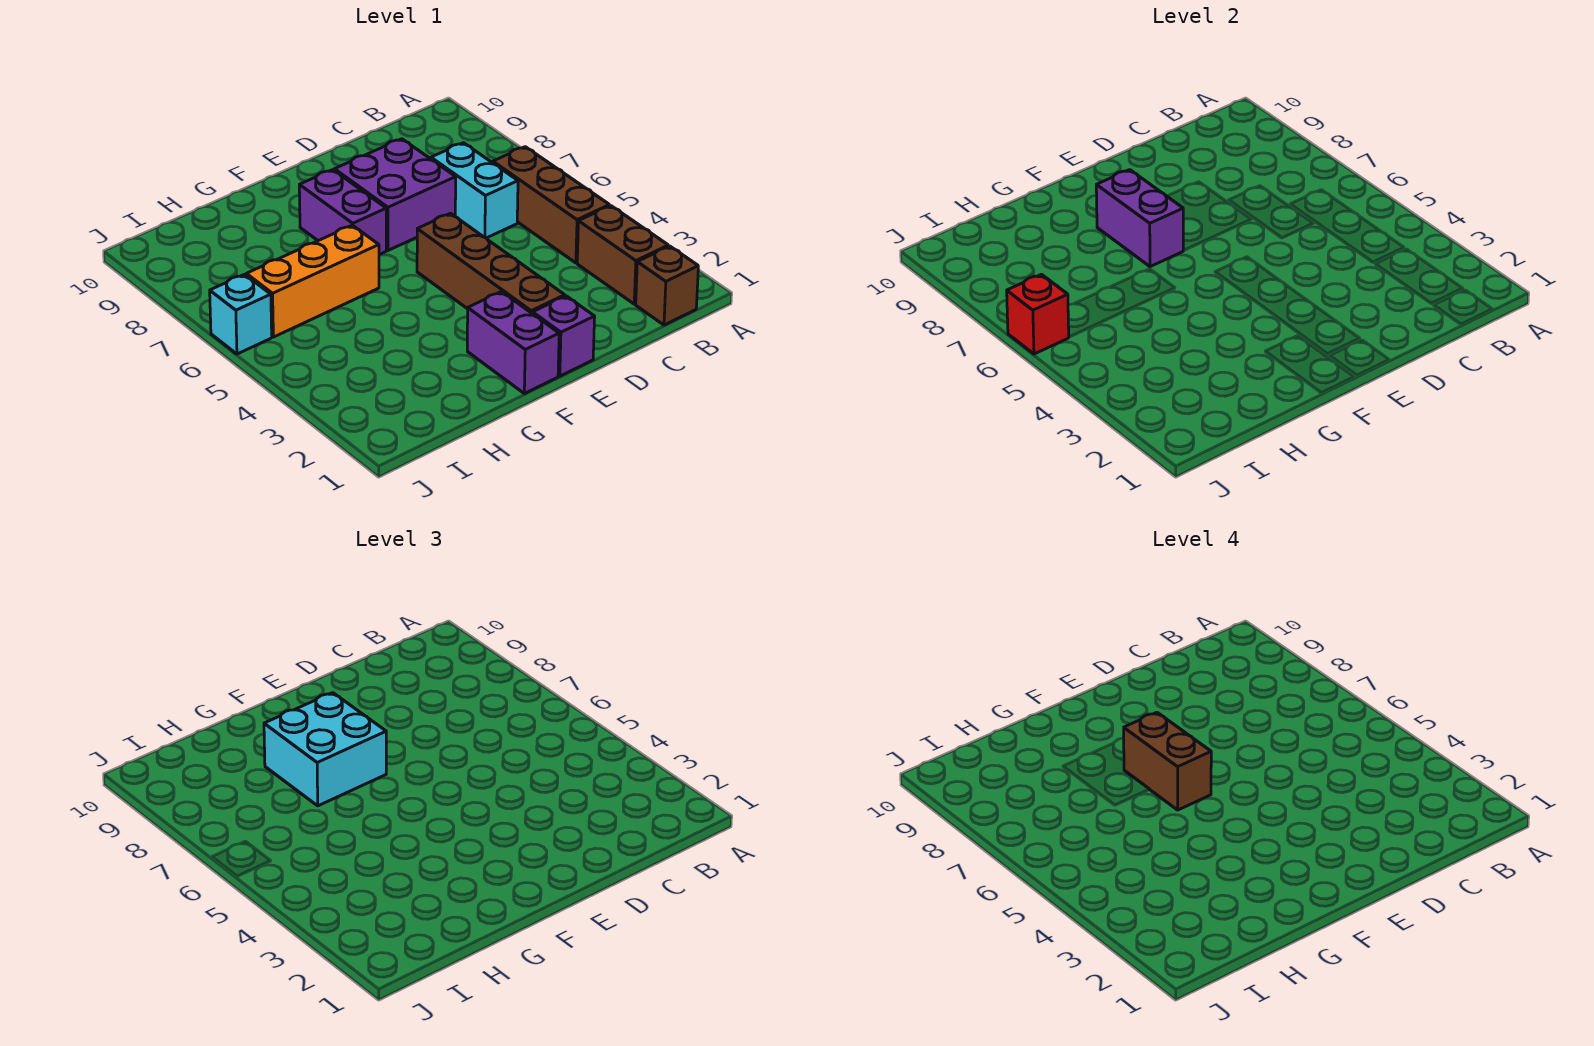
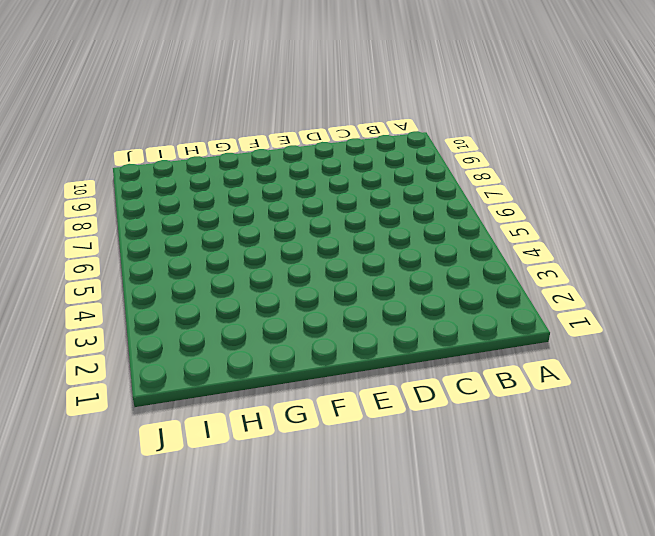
none -> brown brick B1 level 1
none -> brown brick B2:B3 level 1
none -> brown brick B4:B6 level 1

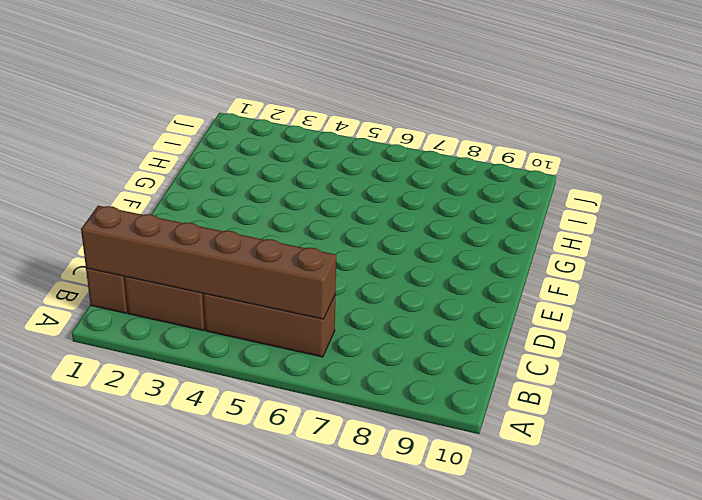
brown brick B1:B6 level 2 -> none
none -> cyan brick C6:C7 level 1
none -> purple brick D7:E8 level 1
none -> purple brick E1 level 1

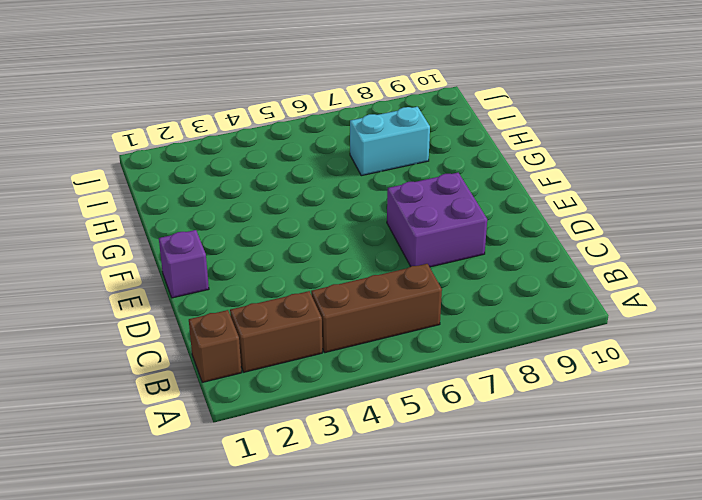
cyan brick H7:H8 level 1 -> cyan brick C6:C7 level 1
none -> brown brick E2:E5 level 1
none -> purple brick F1:F2 level 1
none -> purple brick F7:F8 level 1

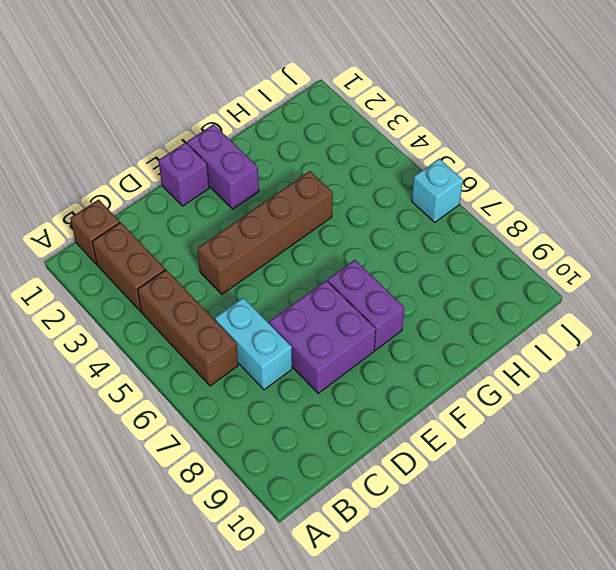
brown brick D4:G4 level 1 -> brown brick E2:E5 level 1
none -> orange brick G6:I6 level 1
none -> purple brick F7:F8 level 2
none -> red brick J6 level 2

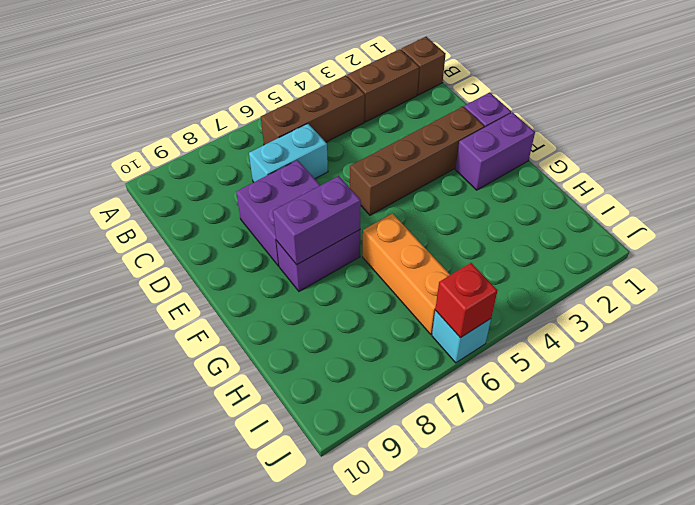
none -> cyan brick F7:G8 level 3
none -> brown brick F6:F7 level 4

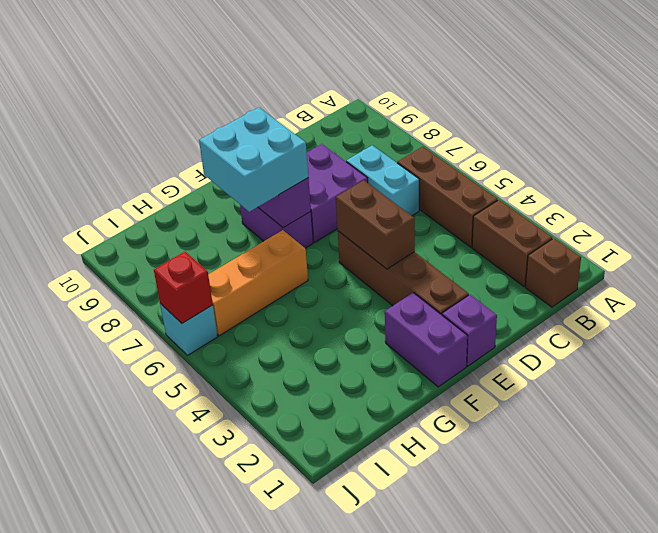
brown brick E4:E5 level 2 -> brown brick F6:F7 level 4

